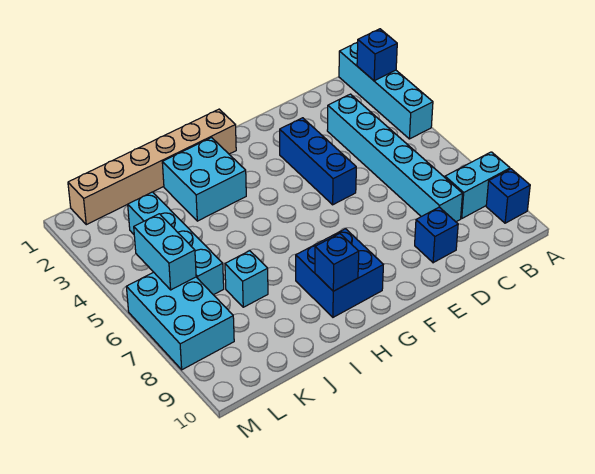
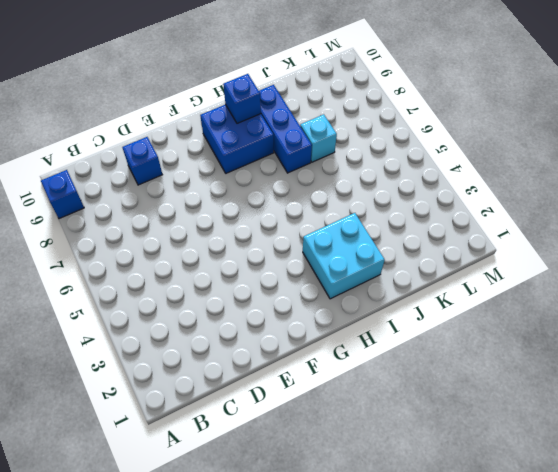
blue brick I7:I9 level 1 -> blue brick E3:E5 level 1
none -> cyan brick A1:A4 level 1
none -> cyan brick A8:B8 level 1
none -> cyan brick C3:C8 level 1

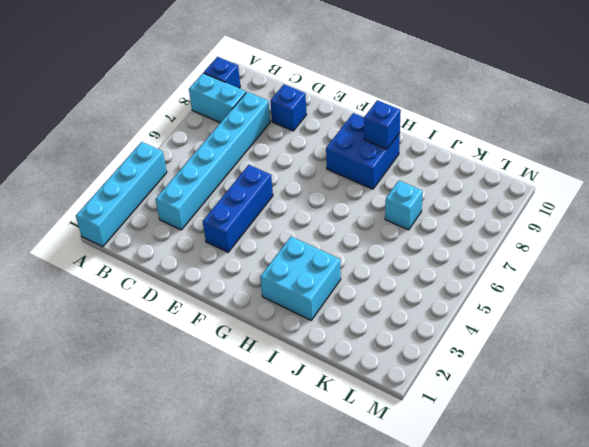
none -> tan brick G1:L1 level 1
none -> cyan brick K3:K6 level 1
none -> cyan brick L6:M8 level 1

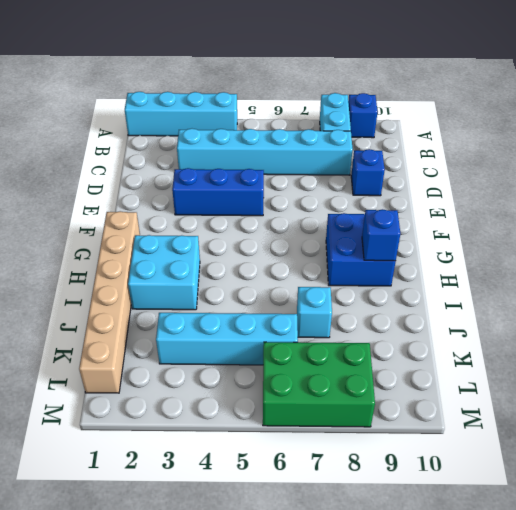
green brick L6:M8 level 1 -> cyan brick L6:M8 level 1
none -> blue brick A2 level 2
none -> cyan brick L5:L6 level 2

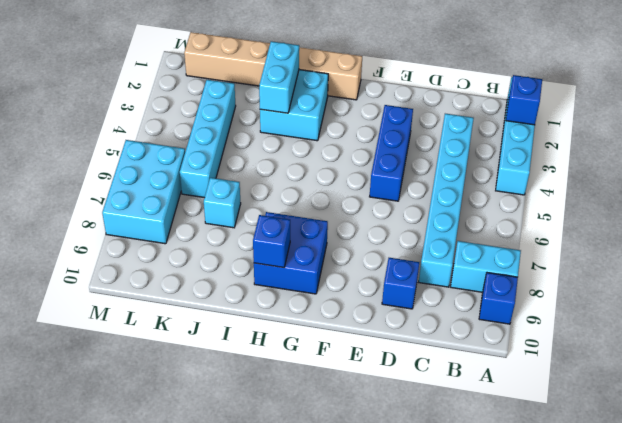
cyan brick I2:I3 level 2 -> cyan brick L5:L6 level 2

